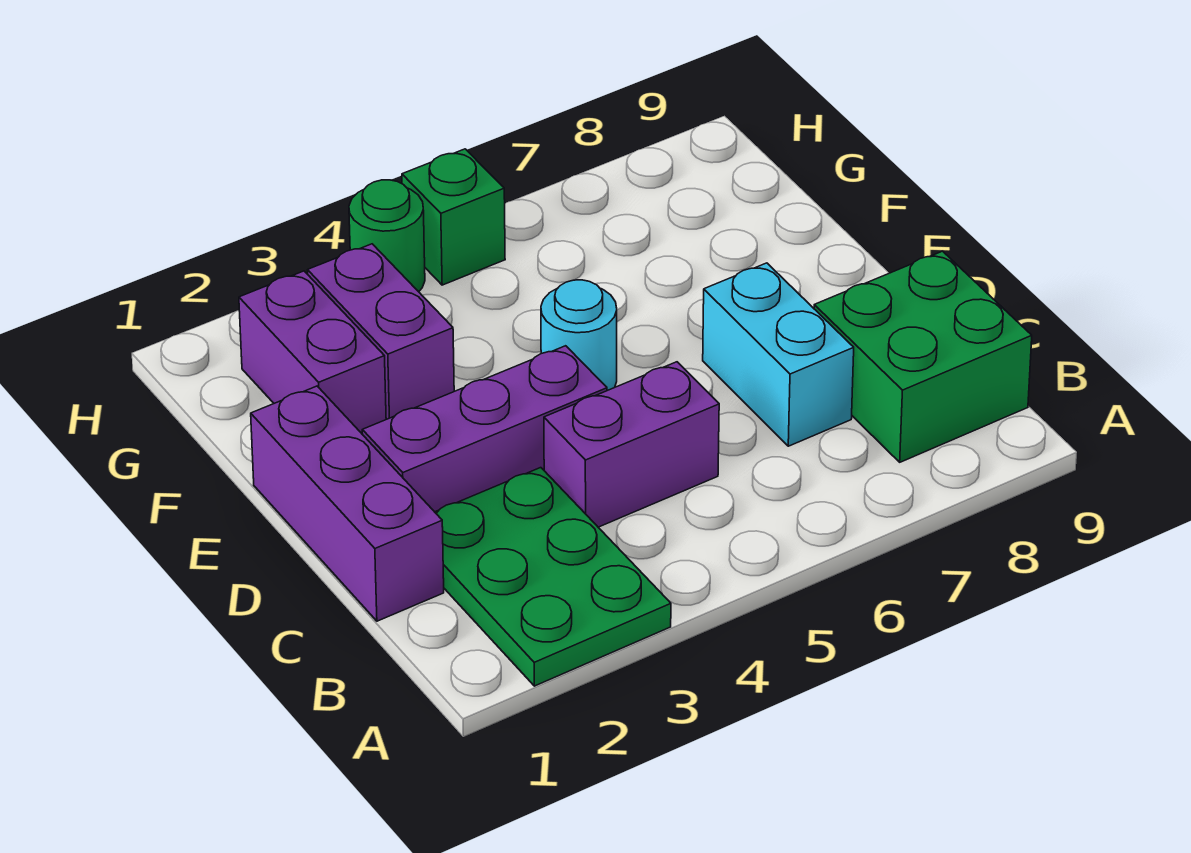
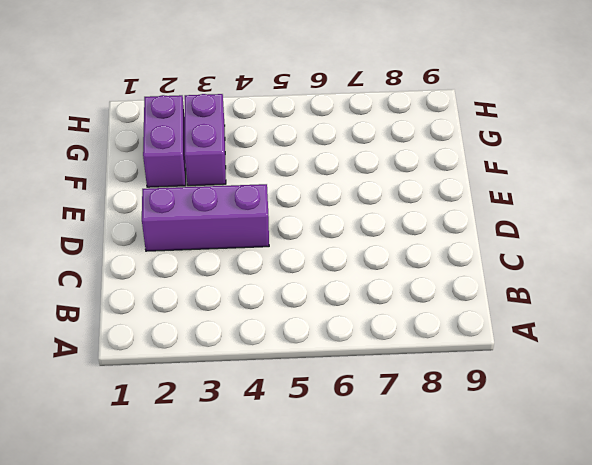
none -> green plate A2:C3 level 1
none -> green brick B8:C9 level 1

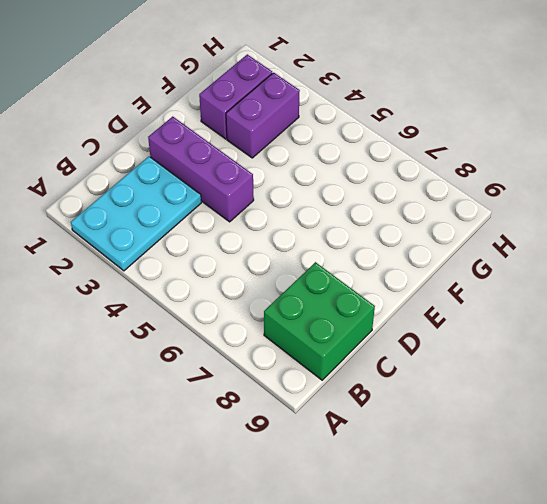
cyan plate A2:C3 level 1 -> green plate A2:C3 level 1
none -> purple brick C1:E1 level 1
none -> purple brick C4:C5 level 1

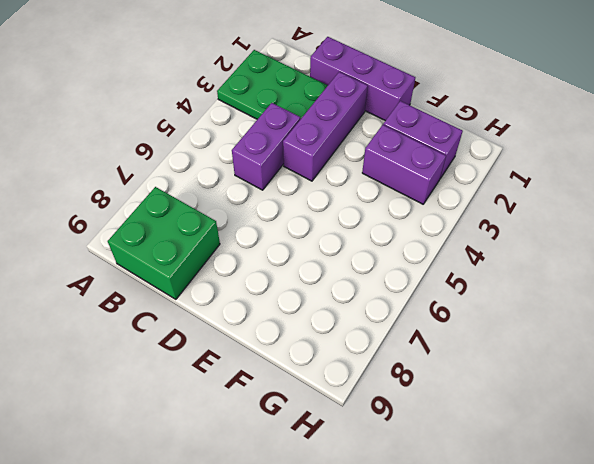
none -> cyan brick C7:D7 level 1
none -> cyan round brick E5 level 1

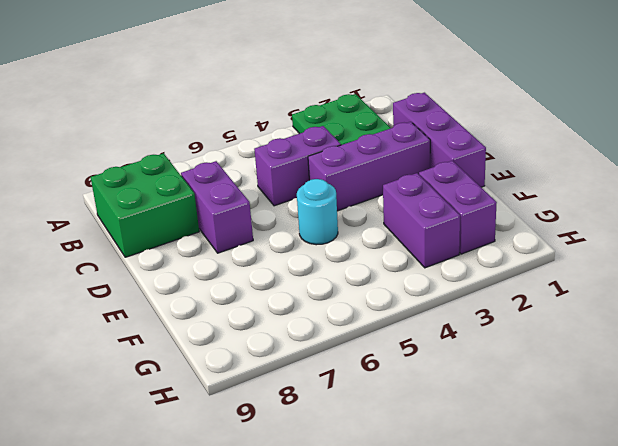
purple brick C7:D7 level 1 -> cyan brick C7:D7 level 1
none -> green round brick H4 level 1
none -> green brick H5 level 1

